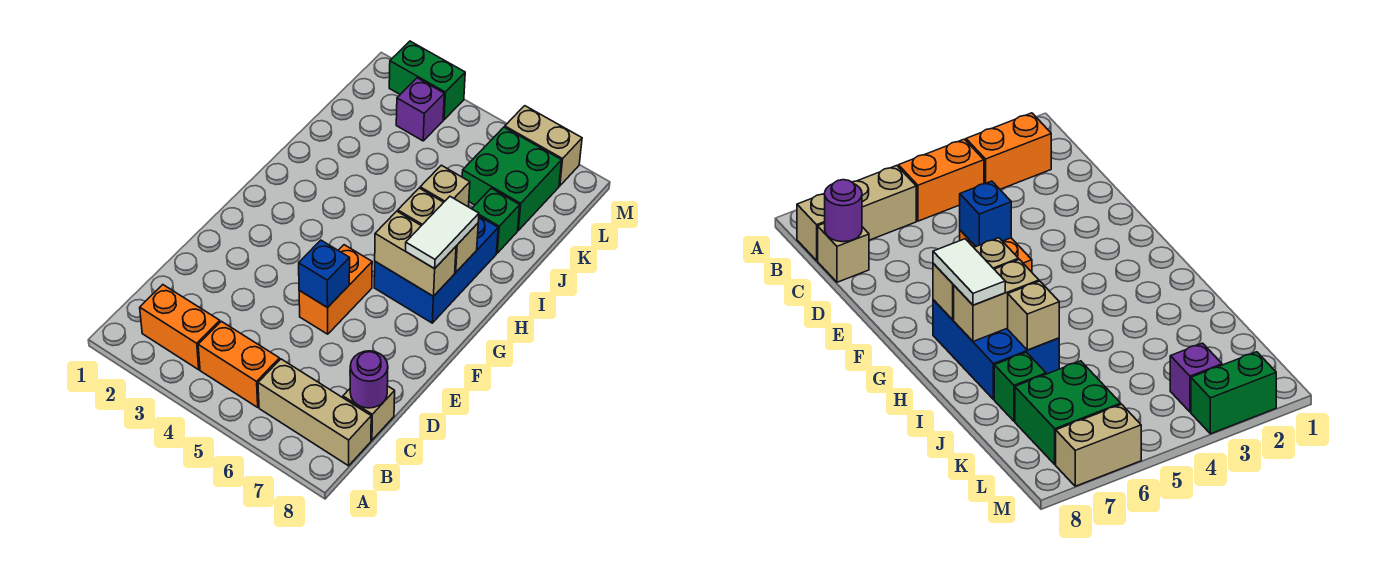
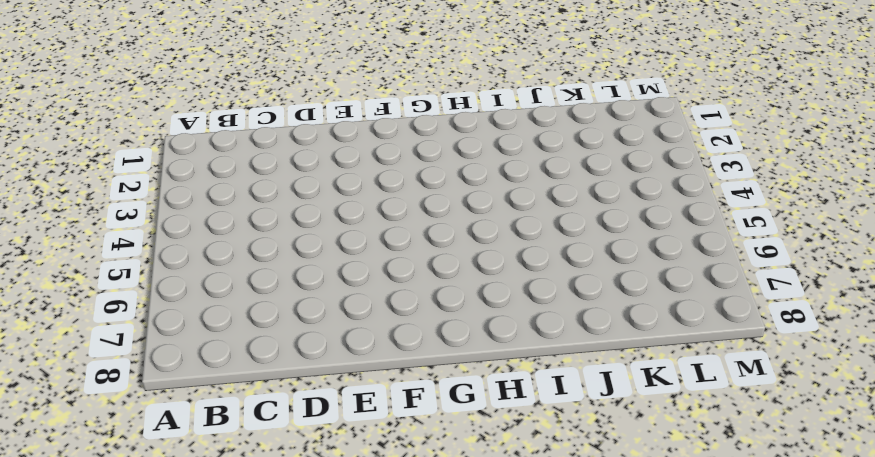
none -> orange brick B2:B3 level 1
none -> orange brick B4:B5 level 1
none -> tan brick B6:B8 level 1

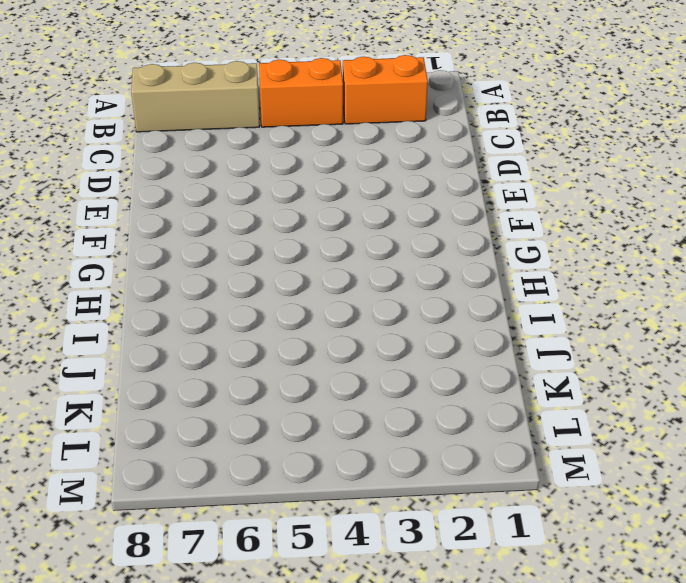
none -> tan brick C8 level 1
none -> orange brick E5:F5 level 1
none -> blue brick G6:I7 level 1

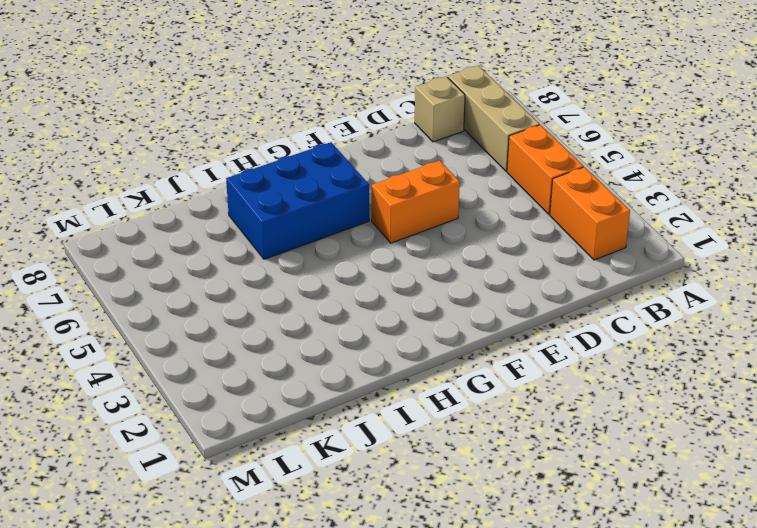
none -> green brick J7 level 1
none -> green brick K6:L7 level 1
none -> purple brick L3 level 1

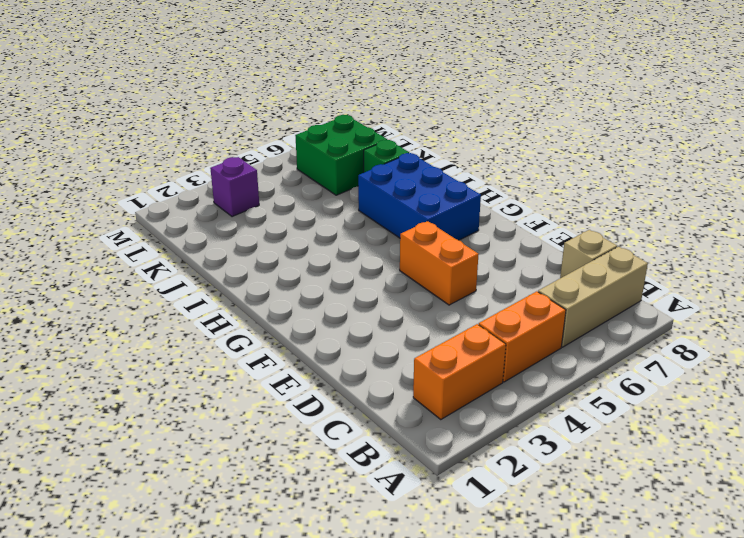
none -> green brick M2:M3 level 1
none -> tan brick M6:M7 level 1
none -> purple round brick C8 level 2

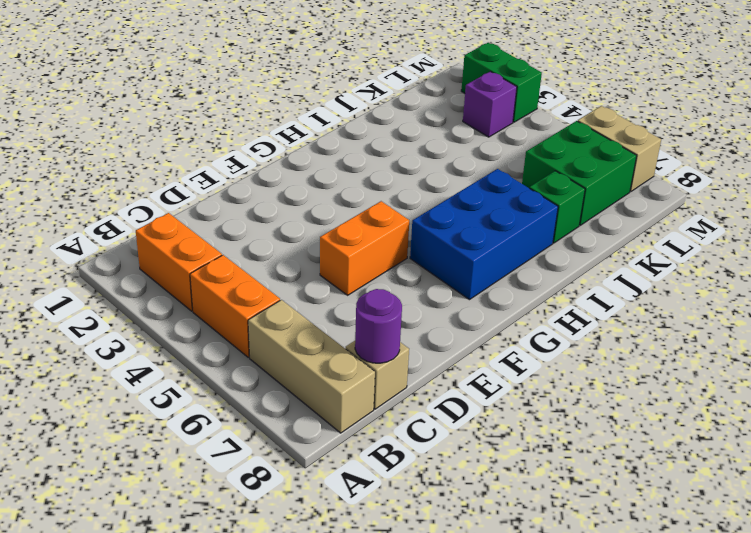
none -> blue brick E5 level 2
none -> tan brick G6:G7 level 2
none -> tan brick H6:H7 level 2

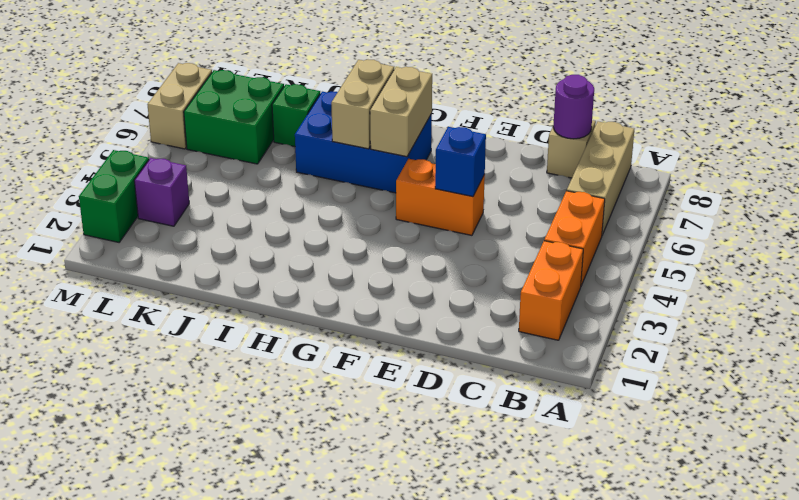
none -> tan brick I6 level 2
none -> white tile G7:H7 level 3

